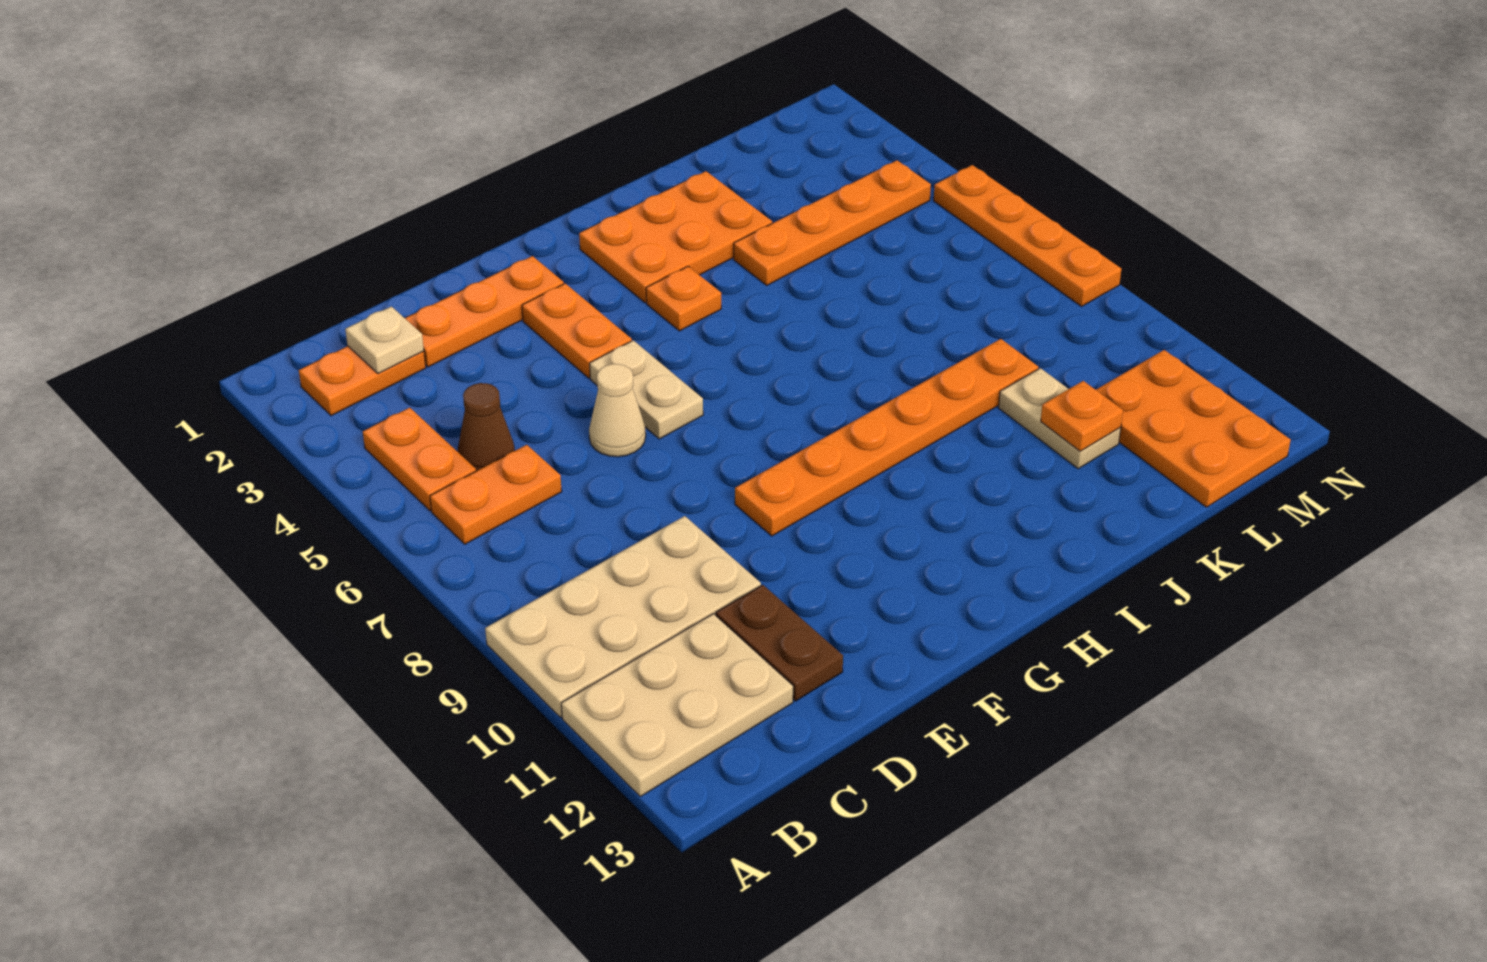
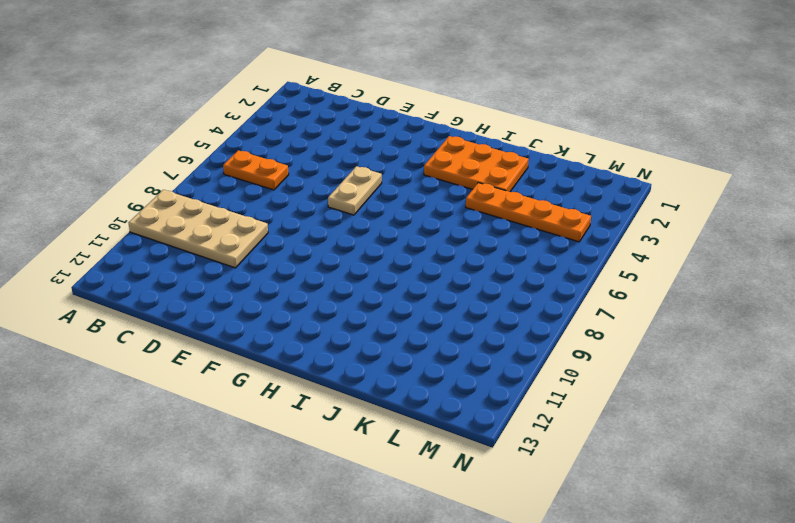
none -> tan plate A11:C12 level 1
none -> orange plate B2:C2 level 1
none -> orange plate B4:B5 level 1

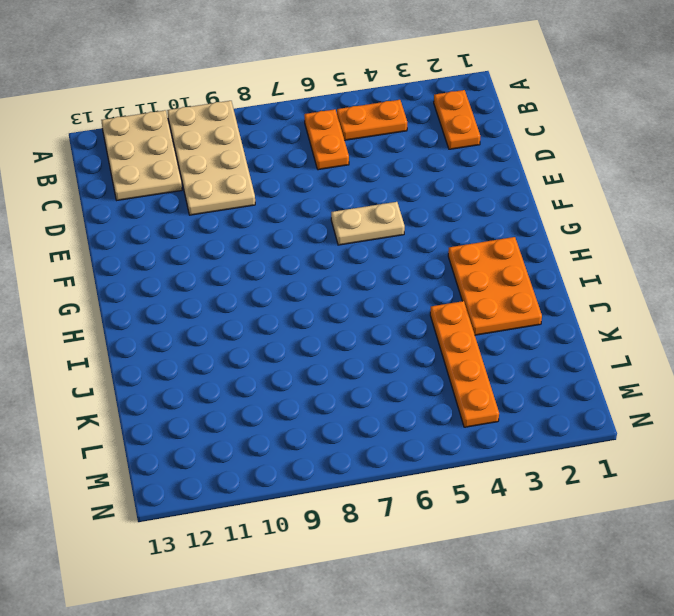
none -> brown cone C5 level 1
none -> orange plate D2:F2 level 1
none -> brown plate D11:D12 level 1

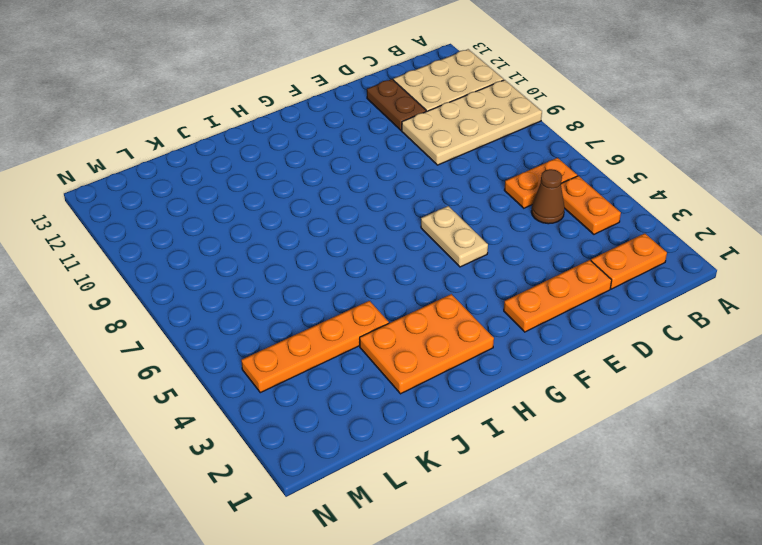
none -> tan cone E6 level 1
none -> orange plate F3:F4 level 1
none -> orange plate F9:K9 level 1

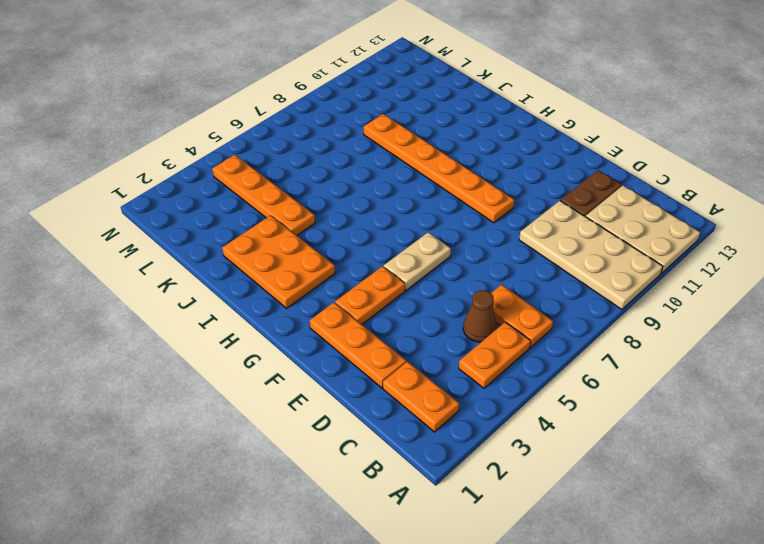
none -> tan cone E6 level 1
none -> orange plate H4 level 1
none -> tan plate K10:K11 level 1

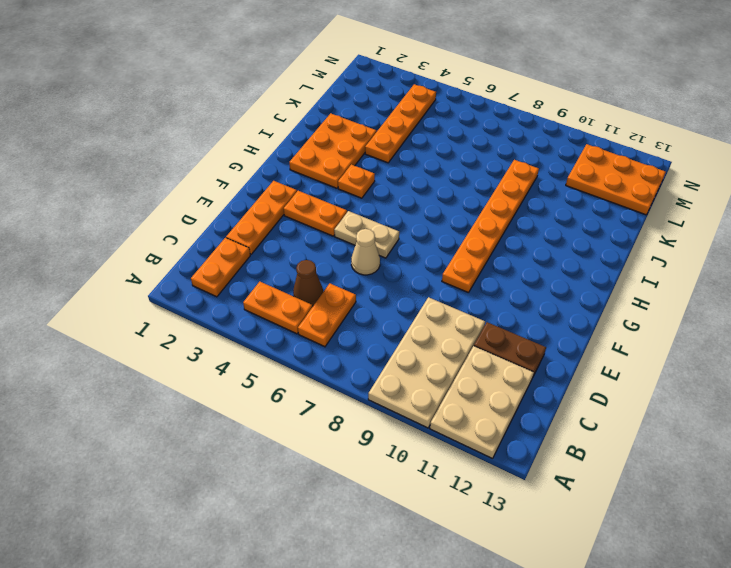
none -> tan plate K10:K11 level 1
none -> orange plate N5:N8 level 1
none -> tan plate C2 level 2

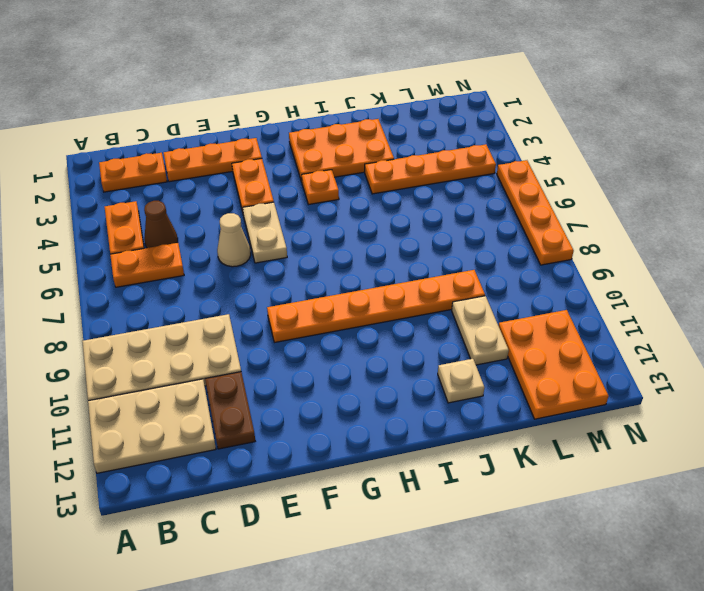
tan plate J12 level 1 -> tan plate C2 level 2
none -> orange plate K11 level 2

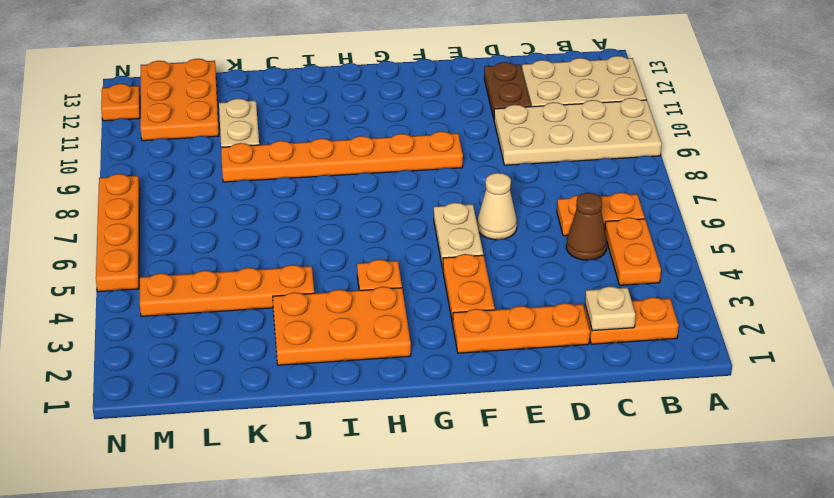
orange plate N12 level 1 -> orange plate K11 level 2

